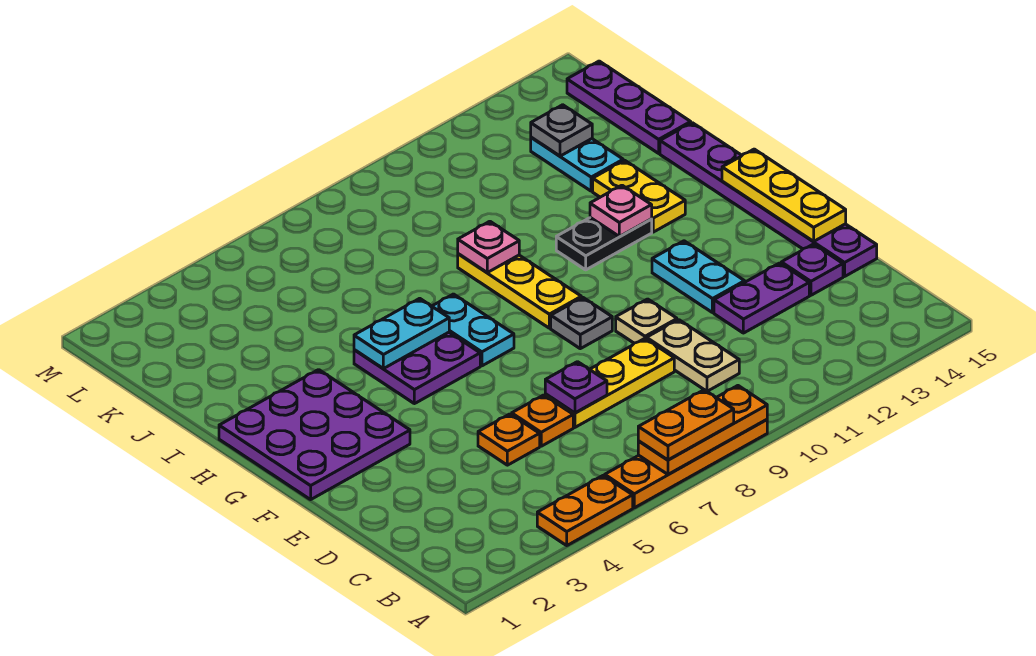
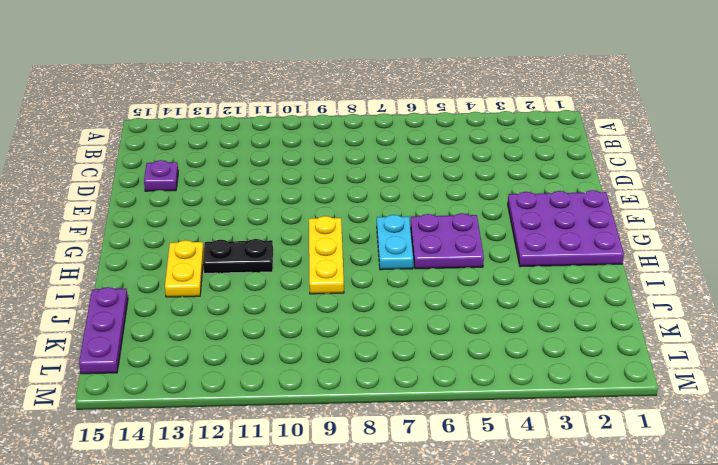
none -> orange plate A4:A5 level 1
none -> orange plate A6:A9 level 1
none -> tan plate C10:D10 level 1

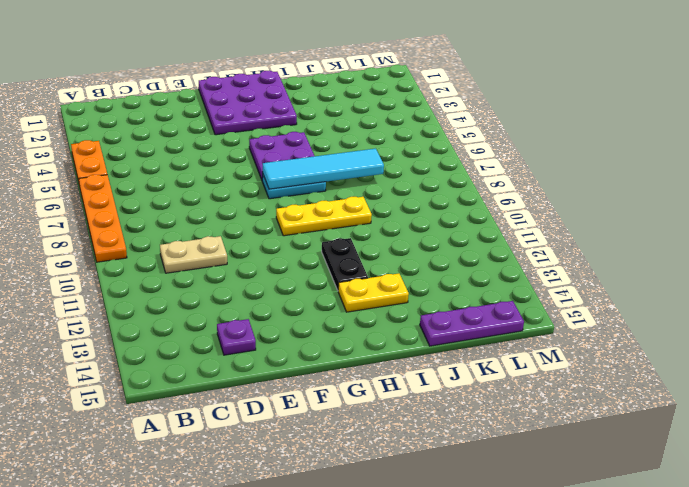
cyan tile G7:J7 level 2 -> none
none -> orange plate D5 level 1
none -> orange plate D6 level 1
none -> yellow plate D7:D9 level 1

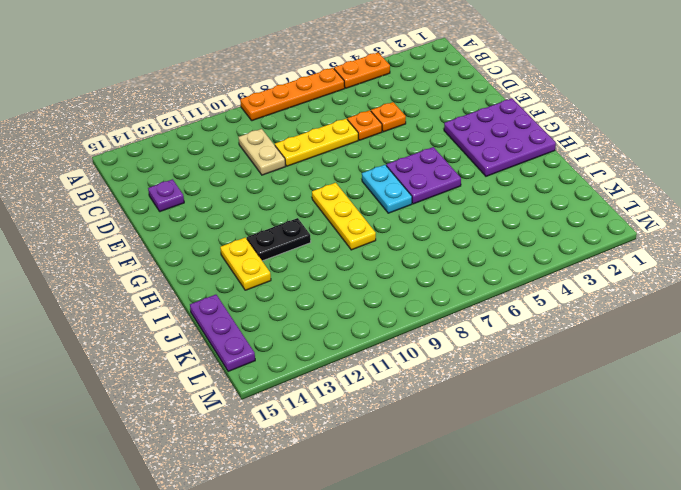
none -> purple plate D12:D13 level 1
none -> purple plate D15:I15 level 1
none -> tan plate E10 level 1

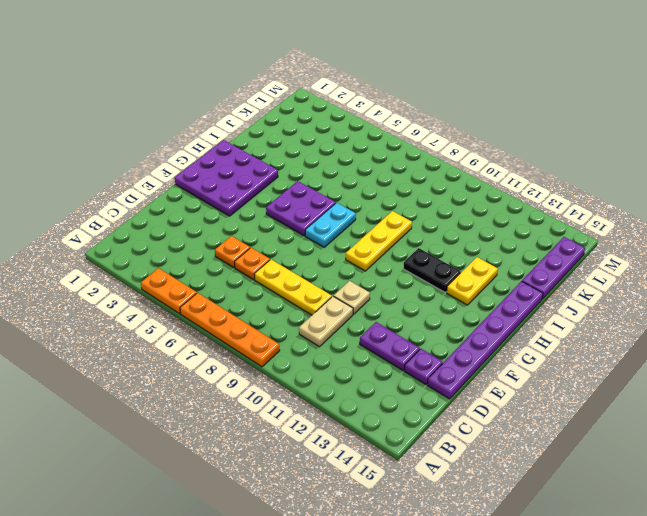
none -> cyan plate E12:F12 level 1
none -> grey plate F9 level 1
none -> cyan plate J13:K13 level 1

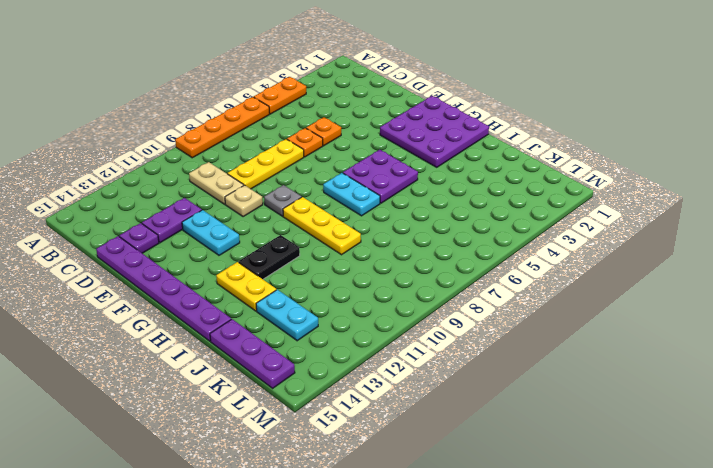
none -> orange plate A7:A9 level 2
none -> purple plate D7 level 2
none -> yellow plate E15:G15 level 2

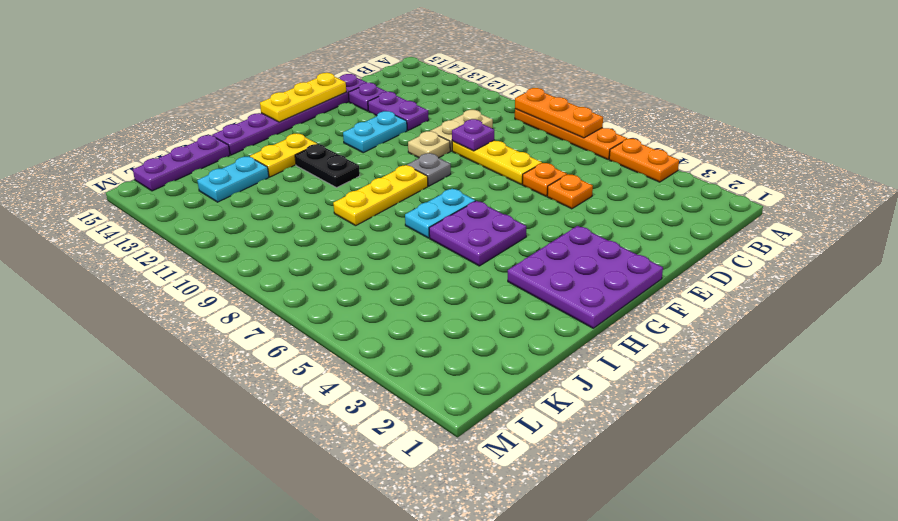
purple plate D9 level 2 -> purple plate D7 level 2
none -> cyan plate H5:H6 level 2
none -> pink plate H12 level 2
none -> pink plate I9 level 2

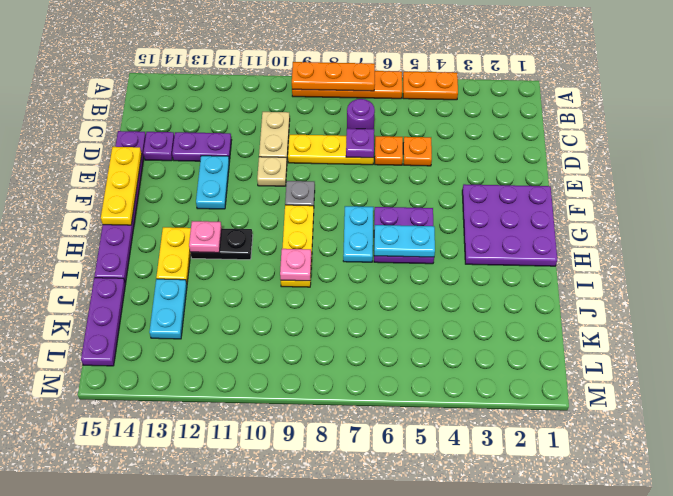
purple round brick C7 level 1 -> none
none -> grey plate K13 level 2
none -> orange plate A7:A8 level 3

